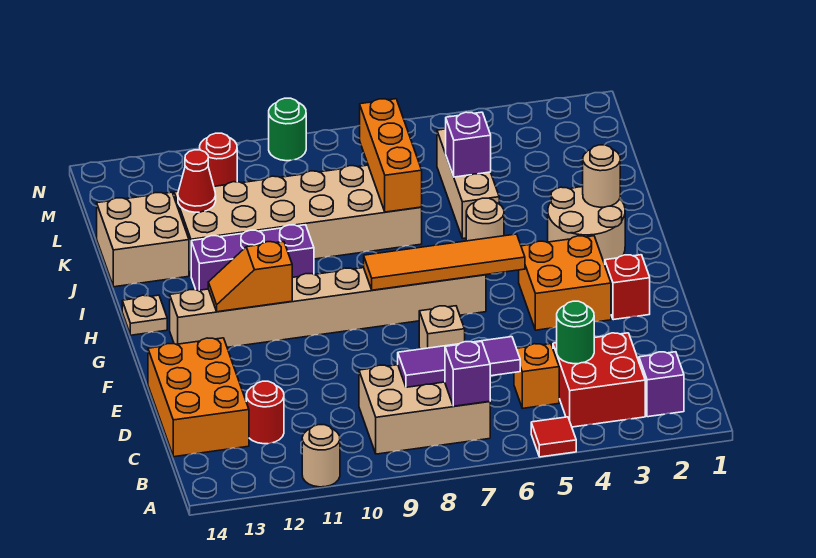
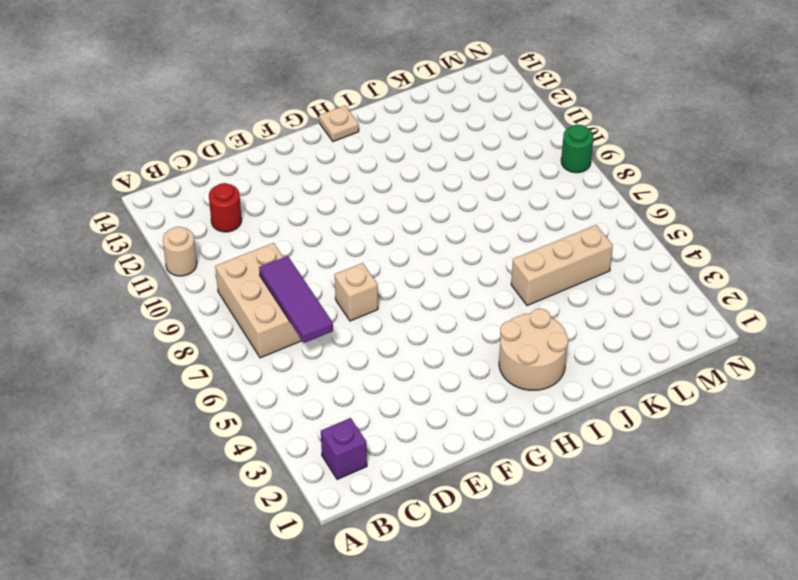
none -> red tile A5 level 1
none -> red brick B3:C4 level 1
none -> orange brick C5 level 1
none -> orange brick C13:E14 level 1

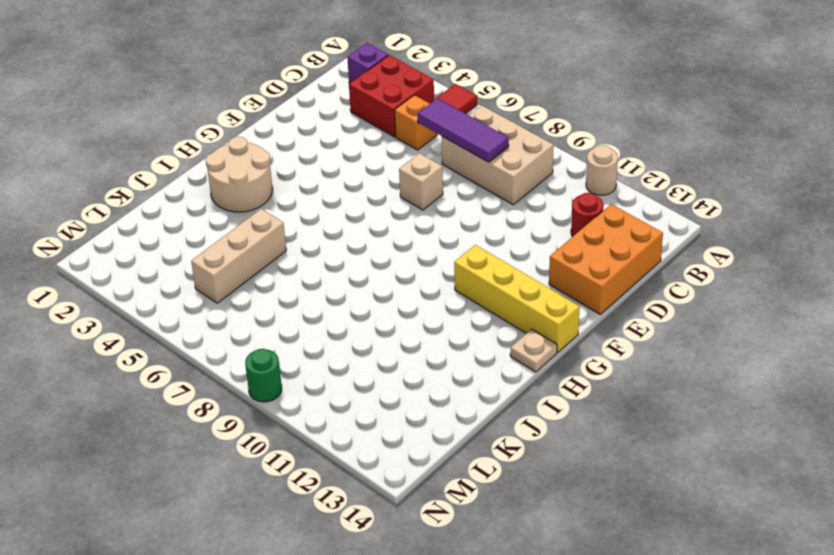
yellow brick G11:G14 level 1 -> tan brick G6:G13 level 1
none -> red brick F2 level 1
none -> orange brick F3:G4 level 1
none -> tan round brick I5 level 1
none -> purple brick I10:I12 level 1

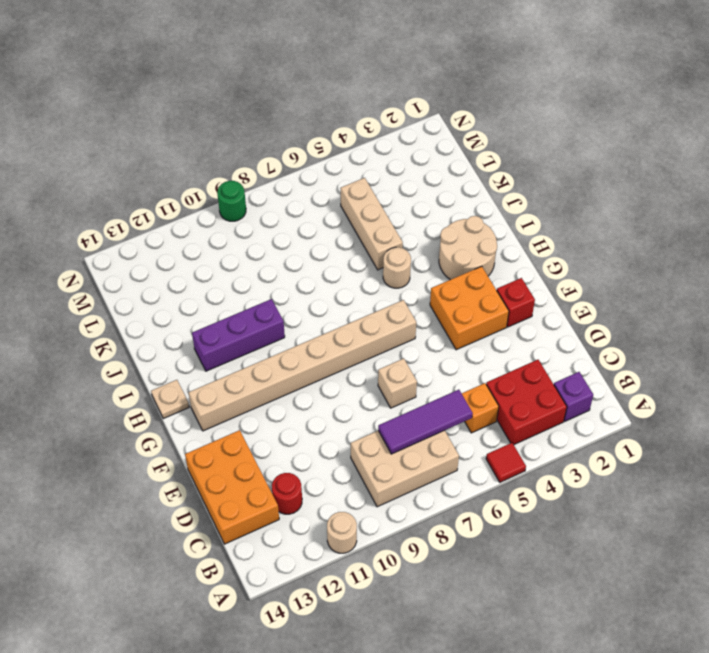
none -> tan brick J7:K12 level 1
none -> tan brick J13:K14 level 1
none -> red round brick M11 level 1
none -> purple brick B7 level 2

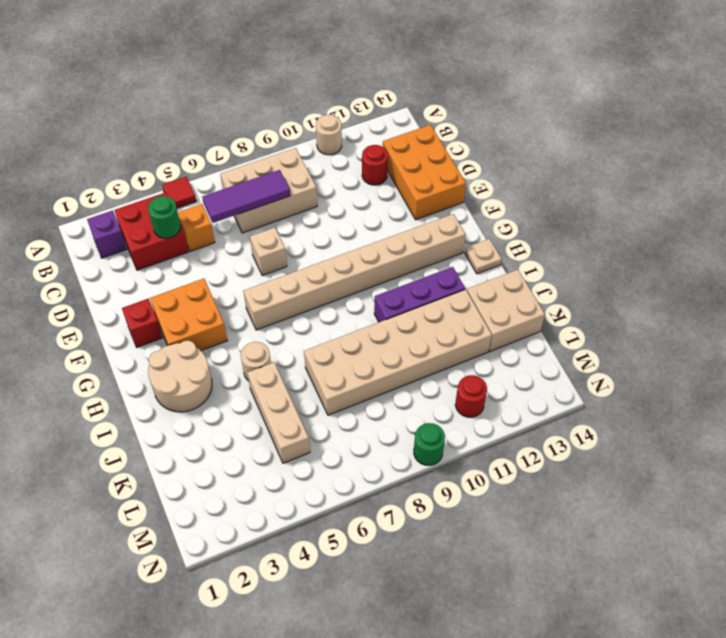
none -> purple brick B7 level 2
none -> orange tile G5:G8 level 2
none -> orange slope G11:G12 level 2 top 11
none -> tan round brick I2 level 2

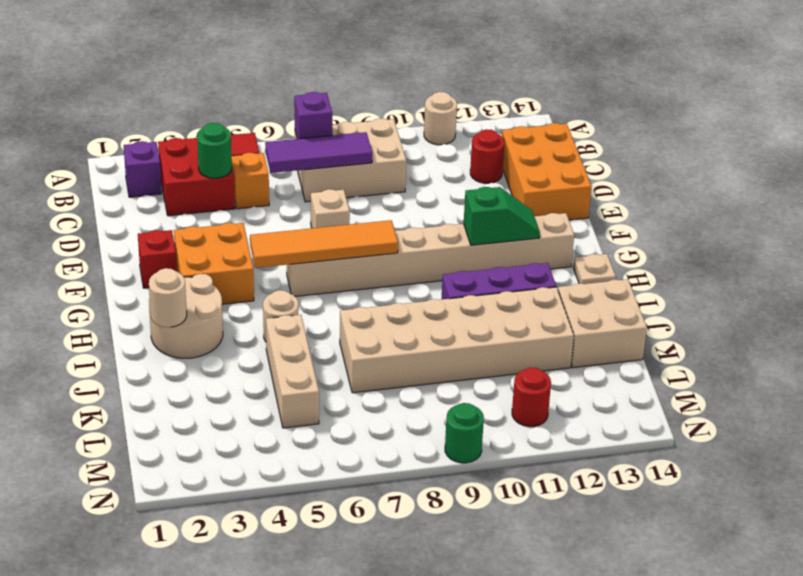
green slope G11:G12 level 2 top 11 -> orange slope G11:G12 level 2 top 11
none -> orange brick J7:L7 level 2
none -> purple brick K5 level 2
none -> red cone K12 level 2

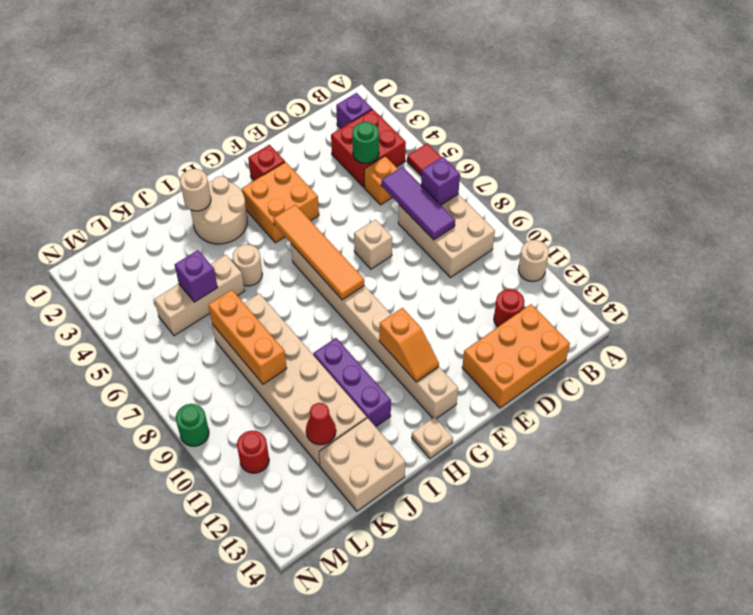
orange brick K7:K9 level 2 -> orange brick J7:L7 level 2

